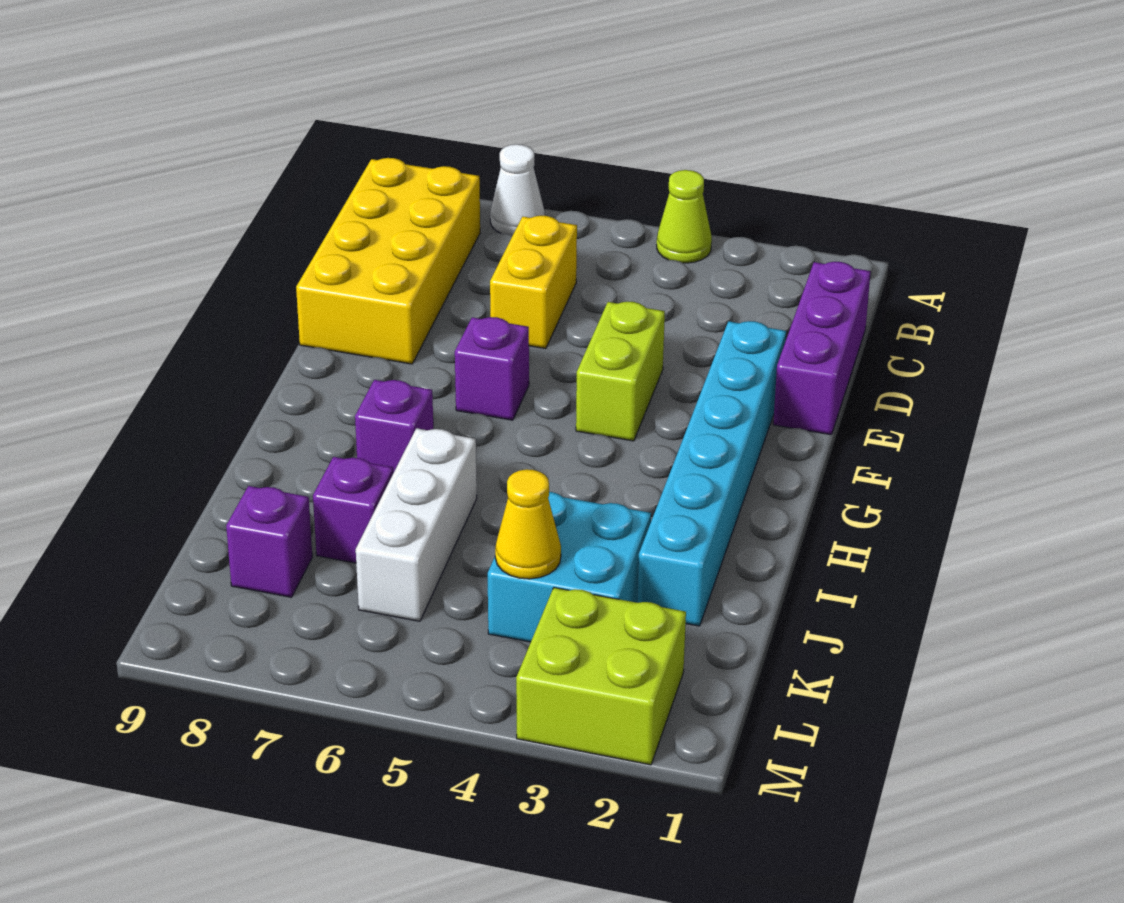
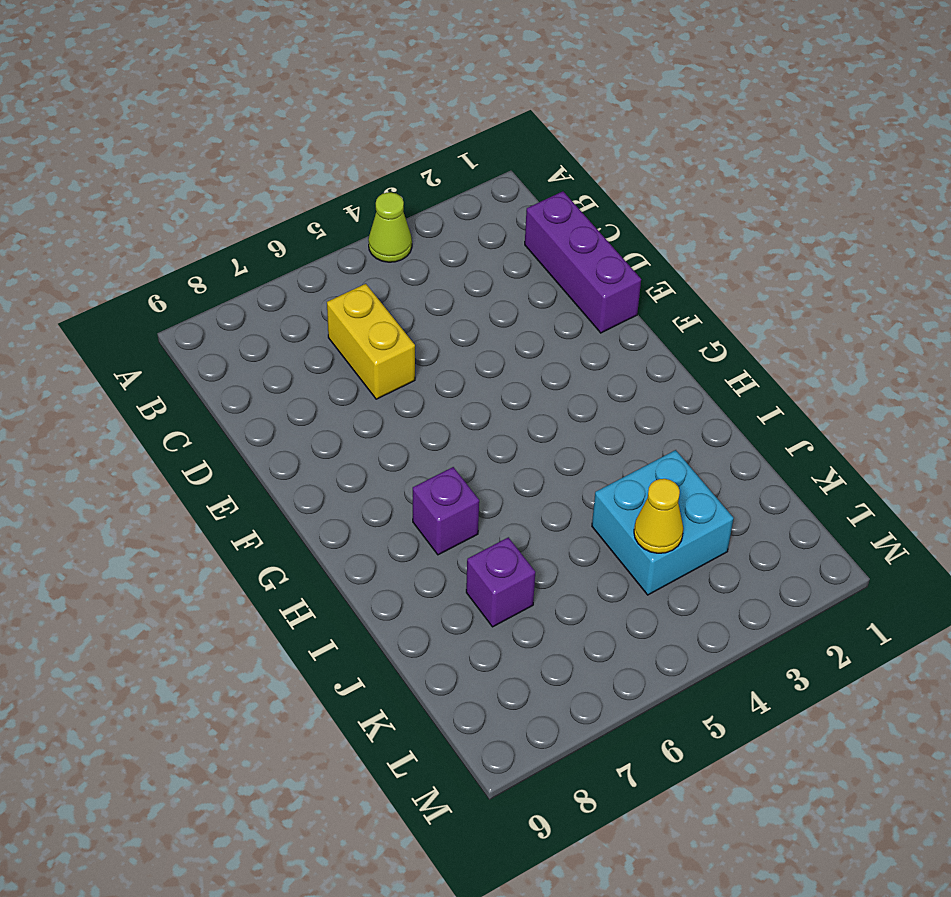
none -> white cone A7 level 1
none -> yellow brick B8:E9 level 1
none -> cyan brick E2:J2 level 1

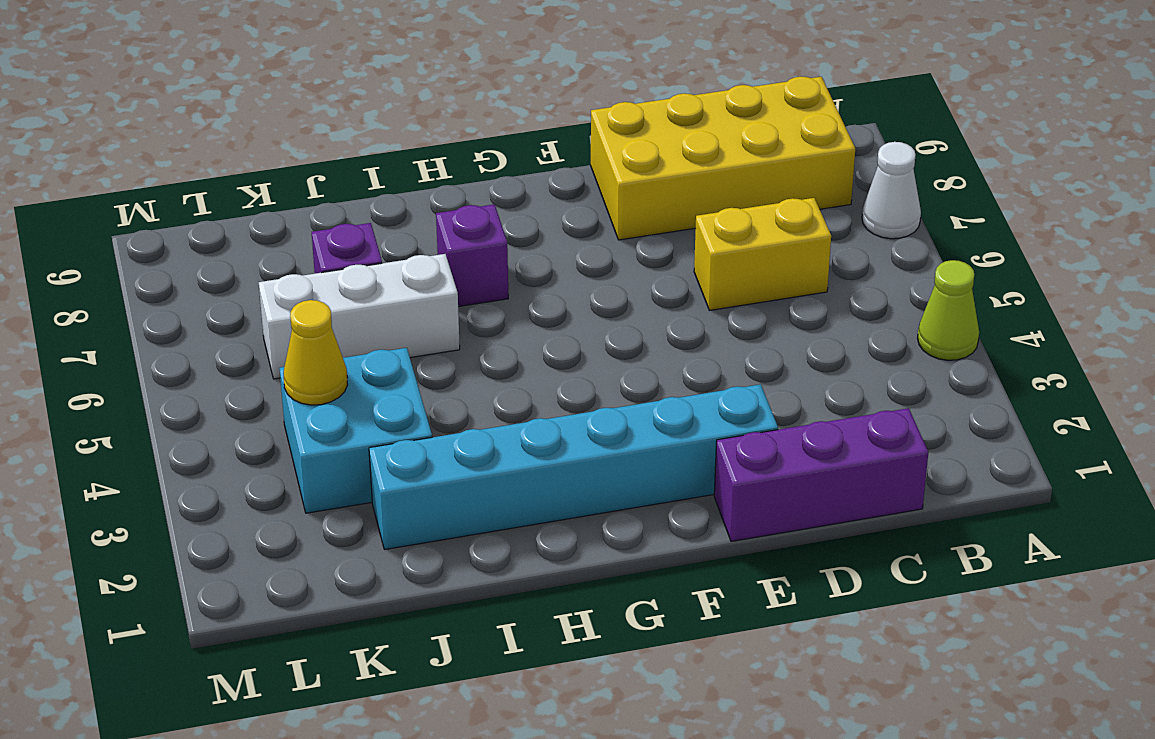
none -> lime brick E4:F4 level 1
none -> purple brick F6 level 1
none -> purple brick K8 level 1

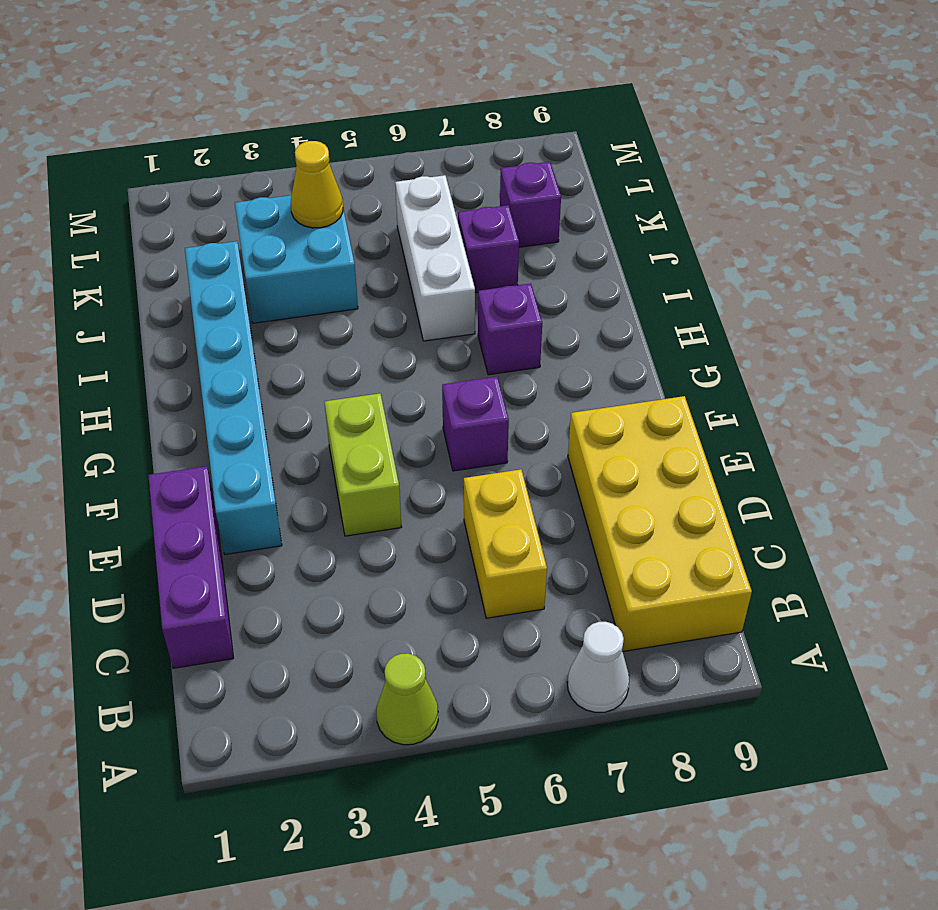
none -> lime brick L2:M3 level 1

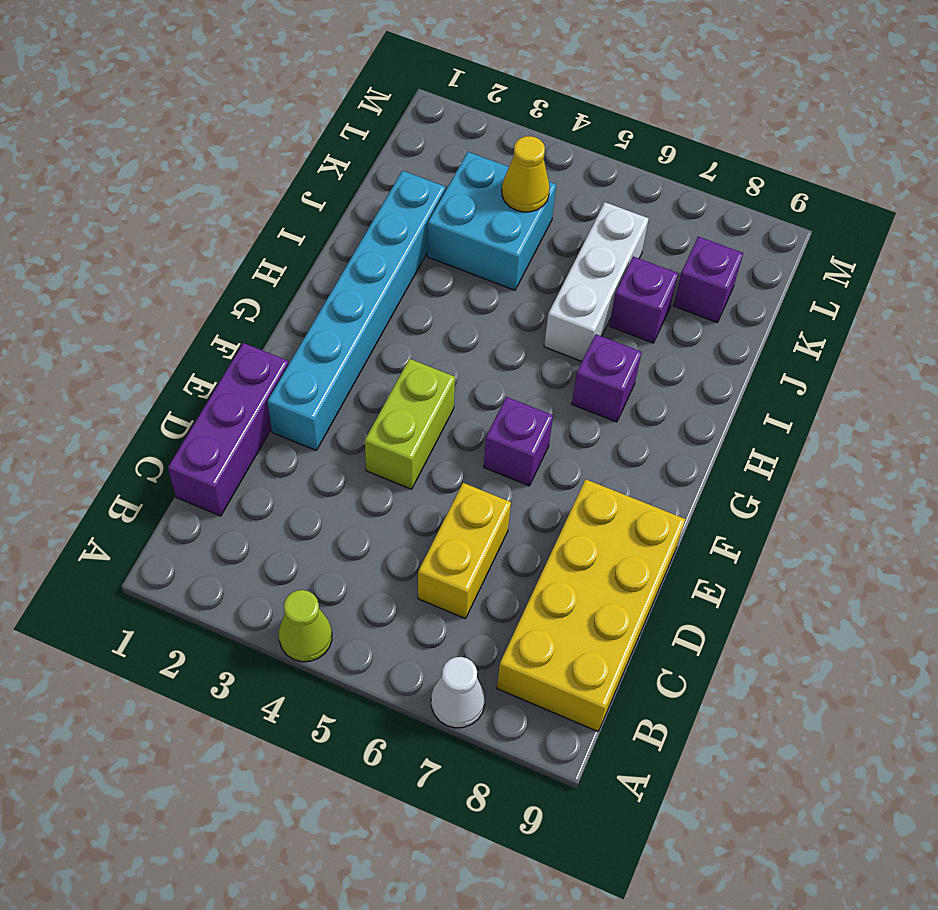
none -> lime brick L2:M3 level 1

